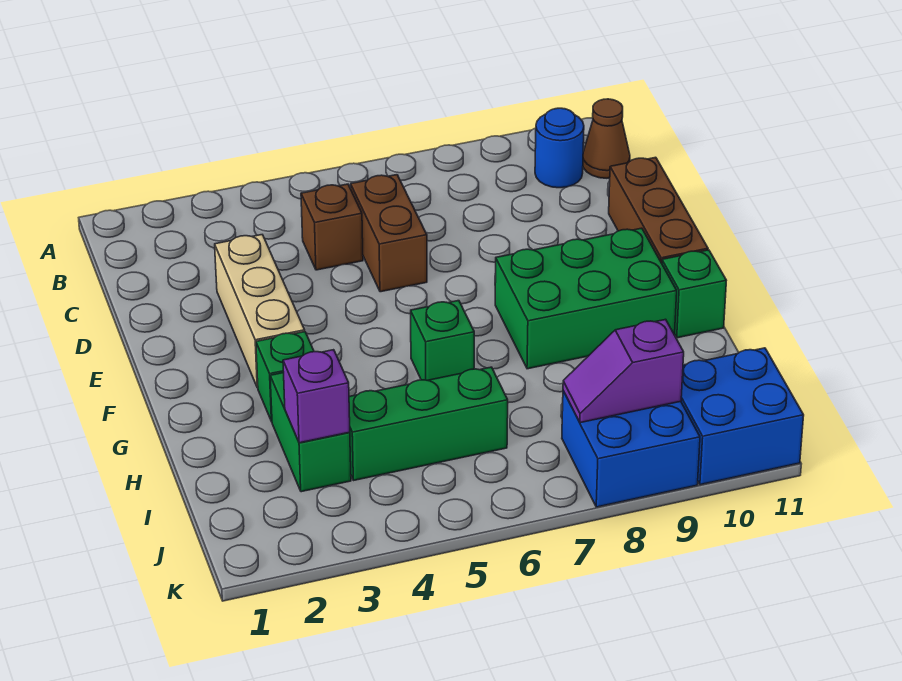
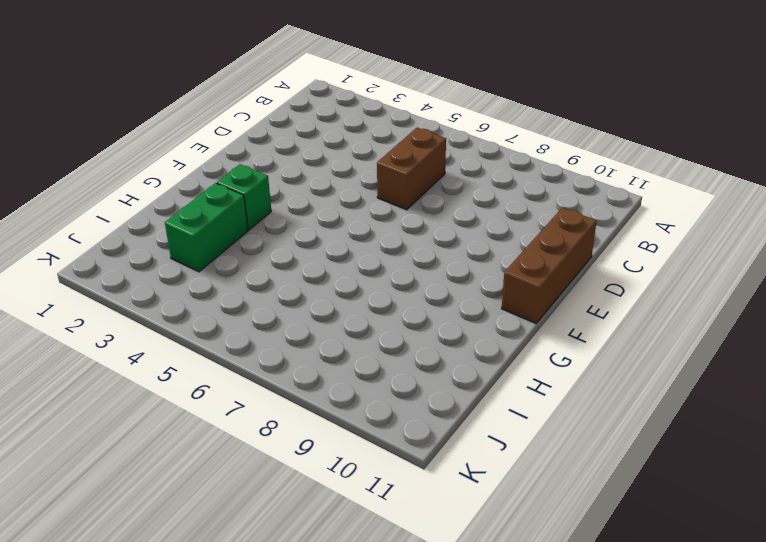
none -> blue round brick B10 level 1
none -> brown cone B11 level 1
none -> brown brick C5 level 1

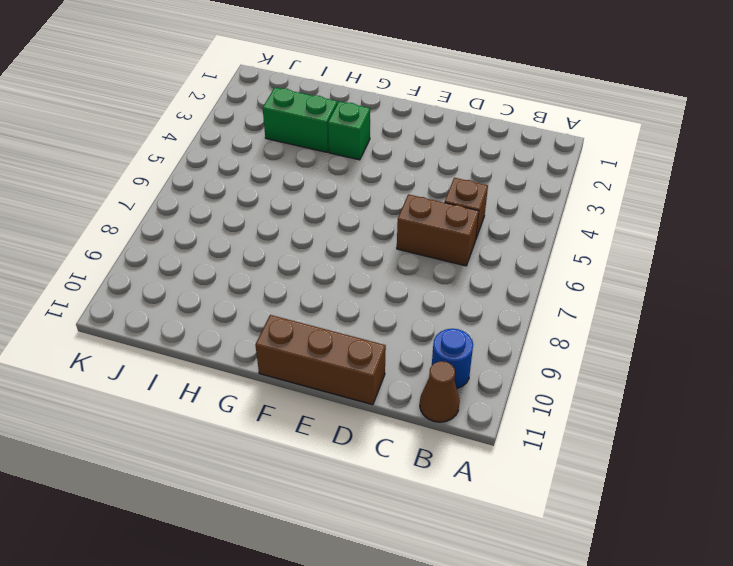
none -> tan brick D3:F3 level 1
none -> green brick F8:G10 level 1
none -> green brick G6 level 1

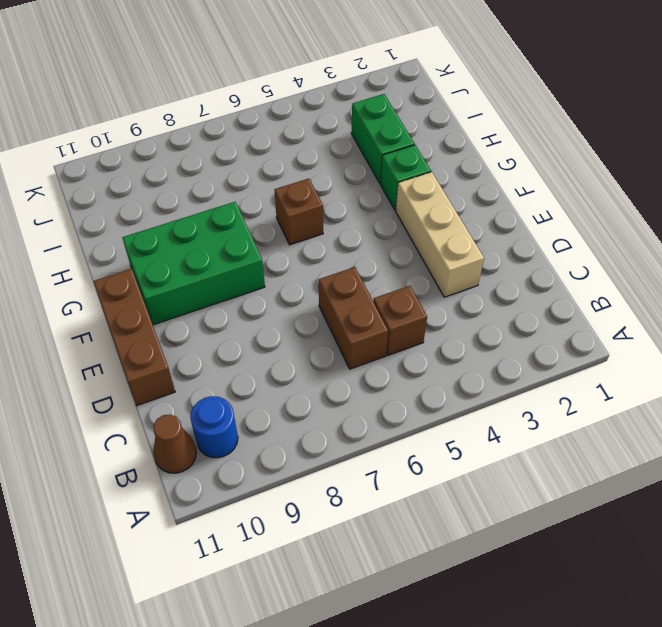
brown brick G6 level 1 -> green brick G6 level 1
none -> green brick G11 level 1
none -> green brick I4:I6 level 1
none -> blue brick J8:K9 level 1

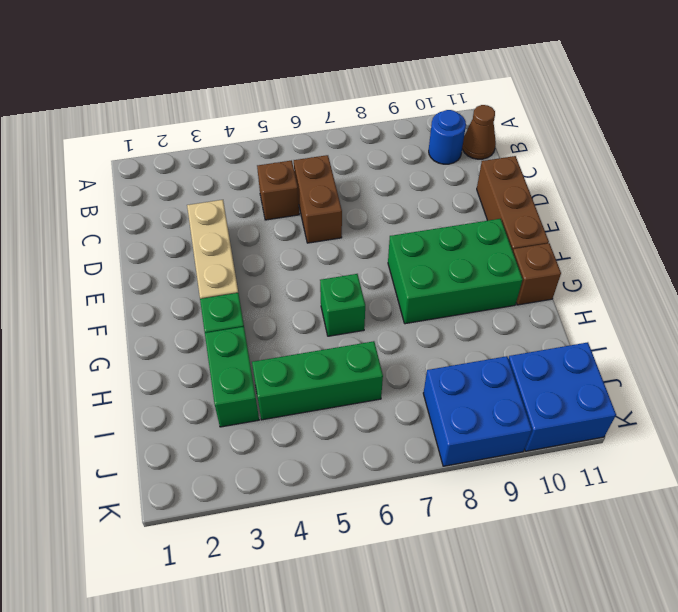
brown brick G11 level 1 -> green brick G11 level 1
none -> purple brick I3 level 2
none -> purple slope J8:J9 level 2 top 9

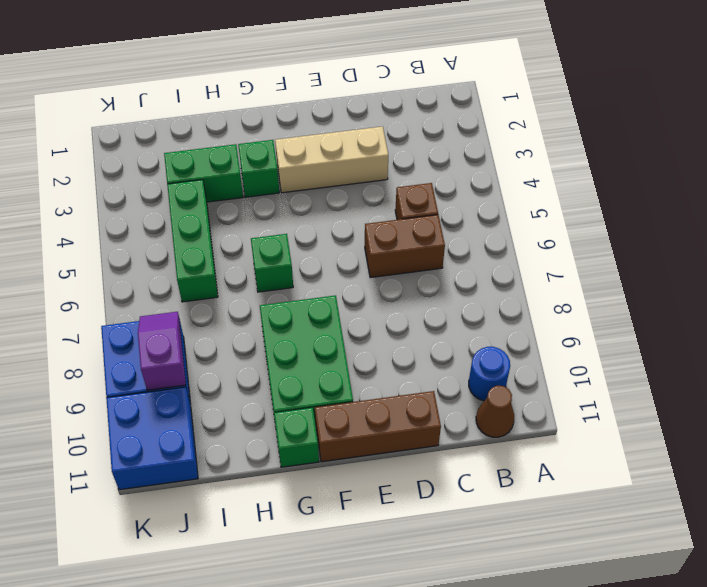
none -> purple brick I3 level 2

